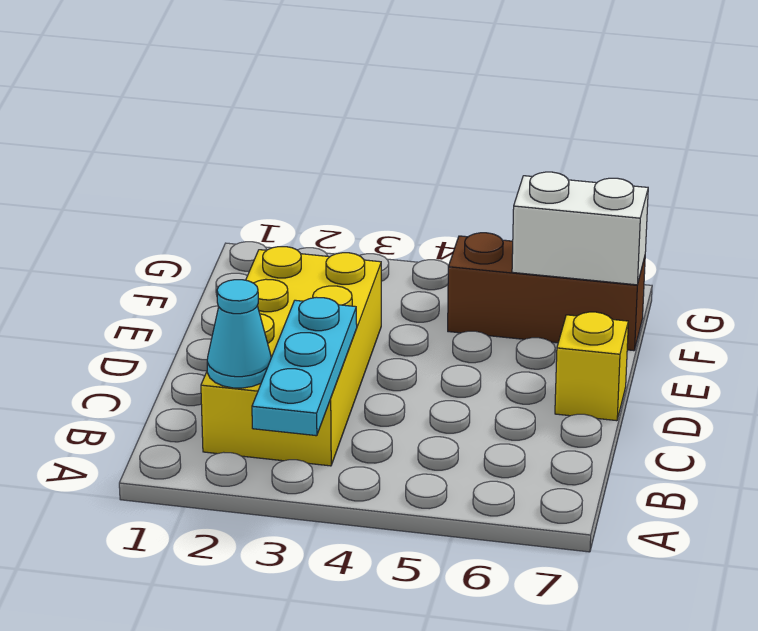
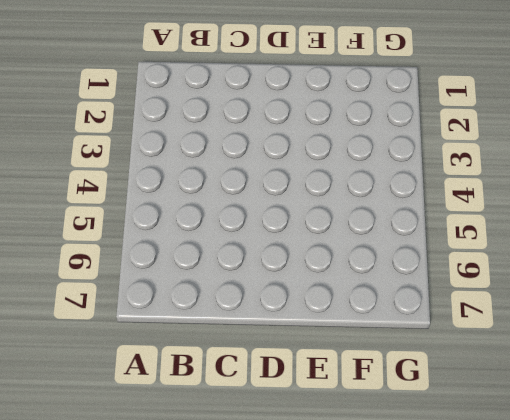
none -> yellow brick B2:E3 level 1
none -> yellow brick D7 level 1

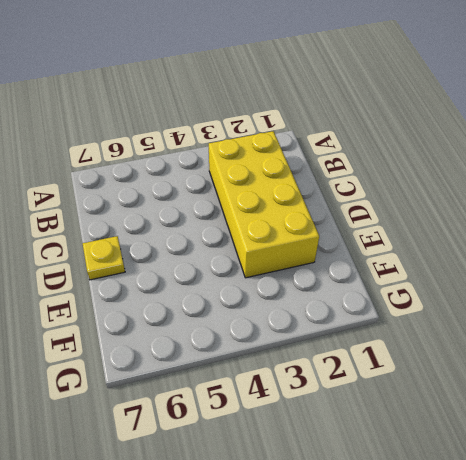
yellow plate D7 level 1 -> yellow brick D7 level 1
none -> brown brick F5:F7 level 1
none -> cyan plate A3:C3 level 2

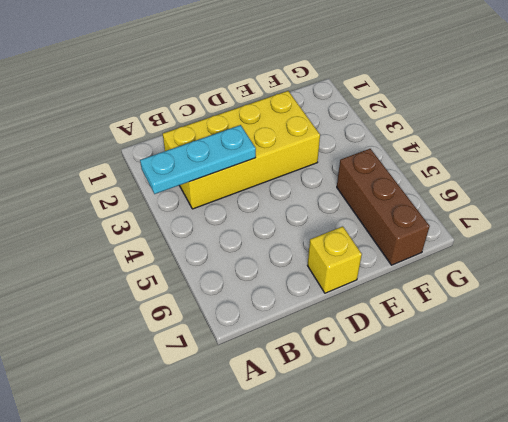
none -> cyan cone B2 level 2
none -> white brick F6:F7 level 2

